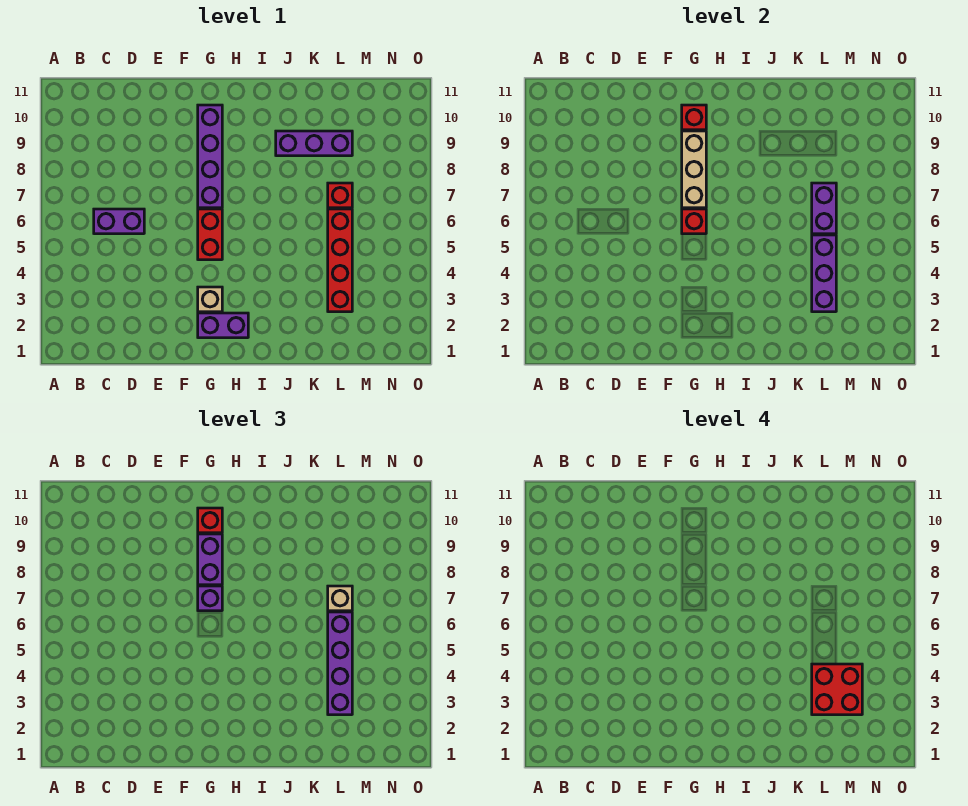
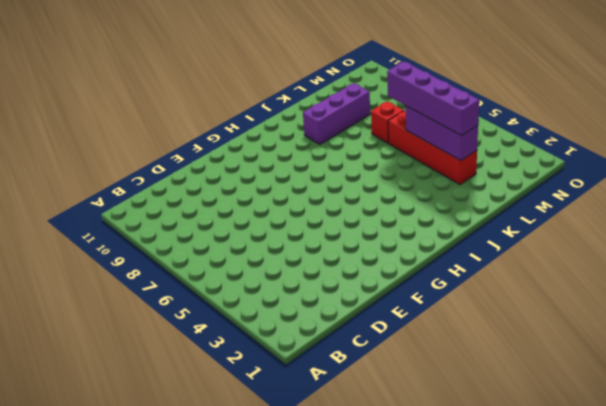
none -> purple brick C6:D6 level 1
none -> purple brick G2:H2 level 1
none -> tan brick G3 level 1

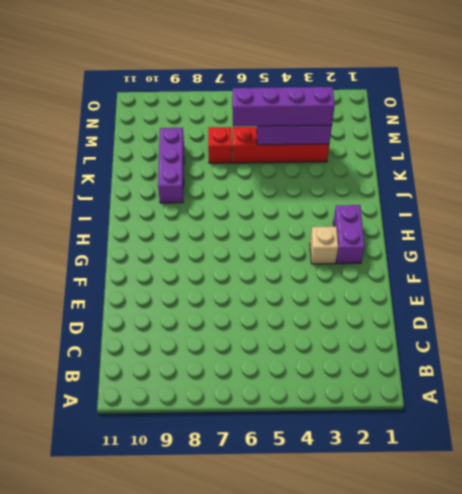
none -> purple brick C6:D6 level 1
none -> red brick G5:G6 level 1
none -> purple brick G7:G10 level 1

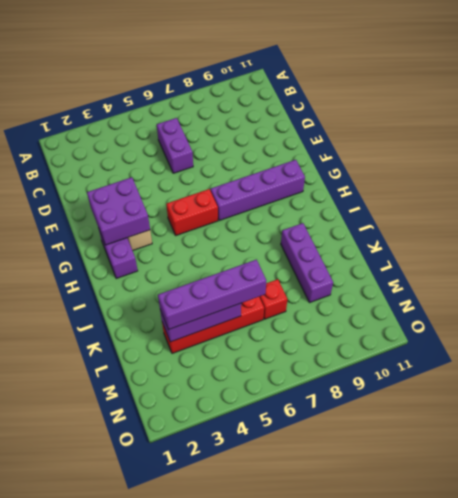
purple brick F2:G3 level 2 -> none
none -> red brick G6 level 2
none -> tan brick G7:G9 level 2
none -> red brick G10 level 2

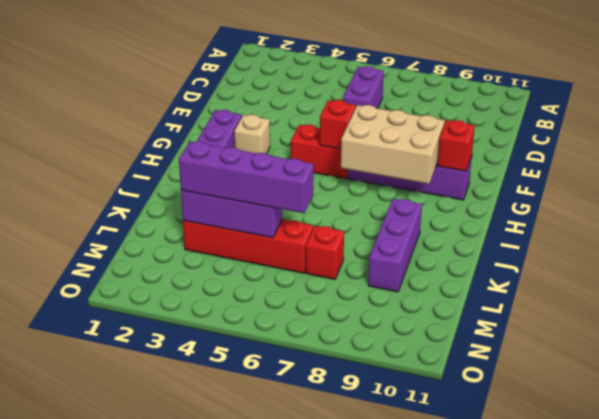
tan brick G7:H9 level 2 -> tan brick G7:G9 level 2
none -> purple brick L6:L7 level 2
none -> purple brick G7 level 3
none -> purple brick G8:G9 level 3

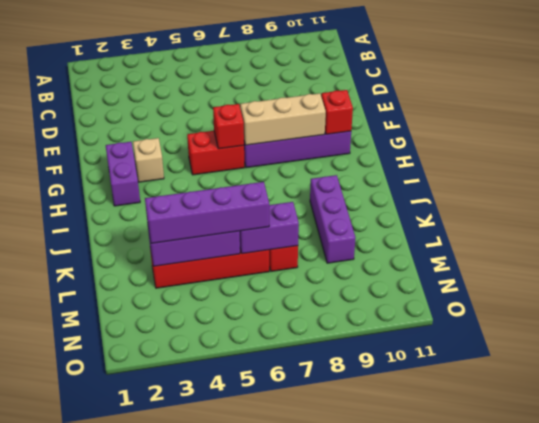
none -> purple brick C6:D6 level 1
none -> purple brick G7 level 3
none -> purple brick G8:G9 level 3

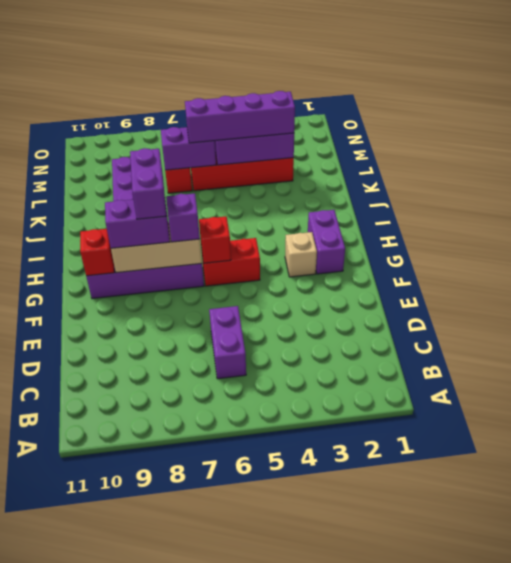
purple brick G8:H8 level 4 -> none
none -> red brick G10 level 3
none -> tan brick L7 level 3
none -> red brick L3:M4 level 4

